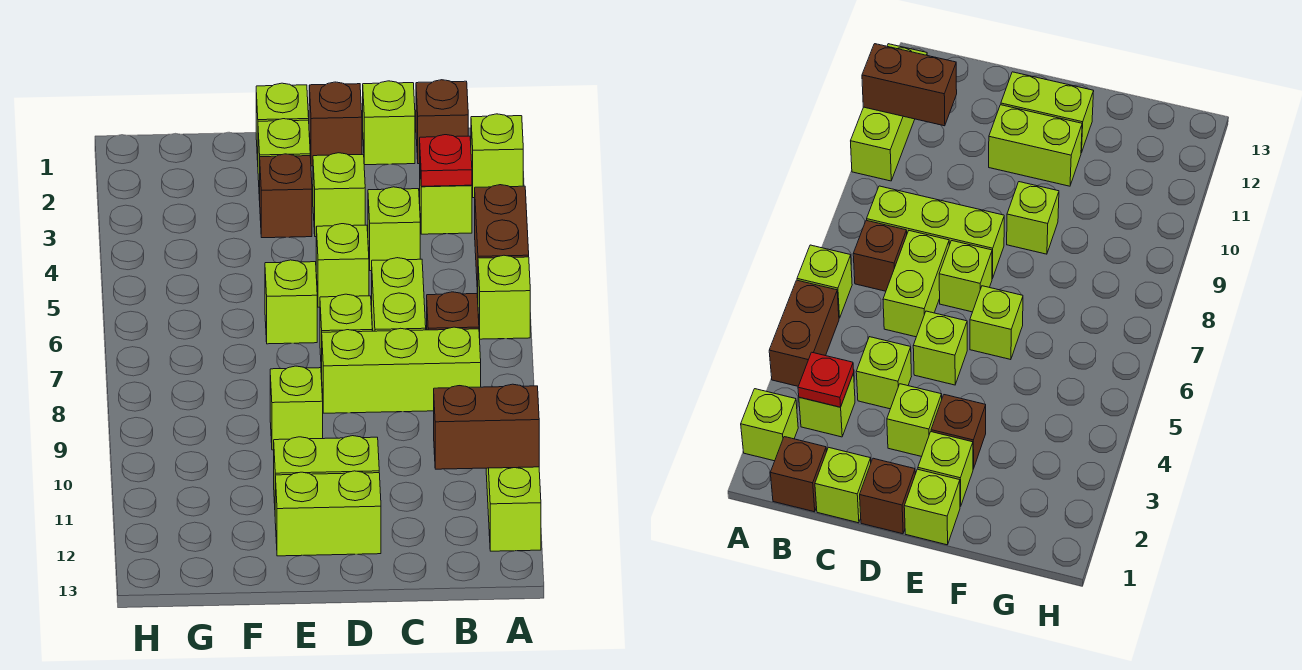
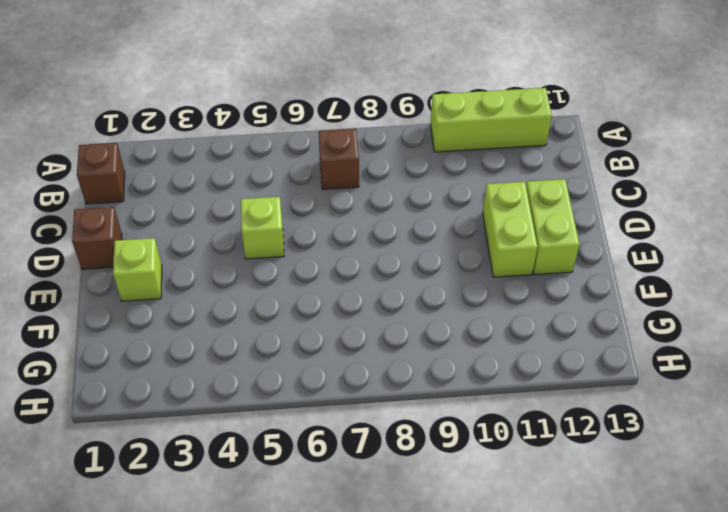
none -> lime brick A2 level 1
none -> brown brick A4:A5 level 1
none -> lime brick A6 level 1

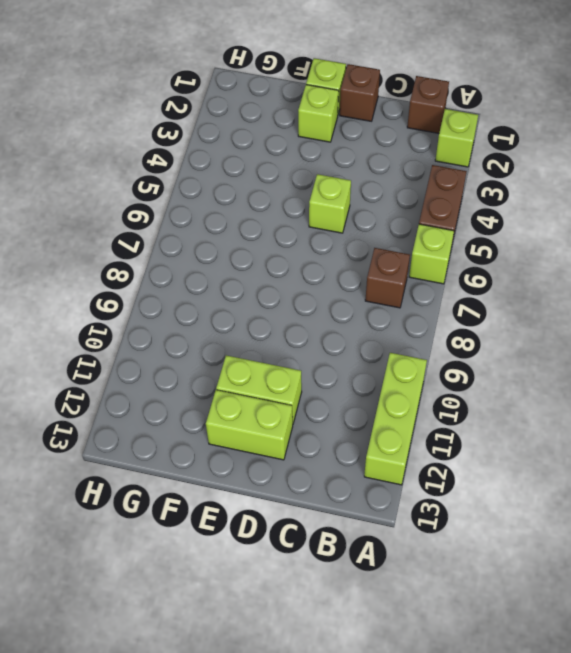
none -> lime brick B3 level 1
none -> lime brick B8:D8 level 1
none -> lime brick C1 level 1

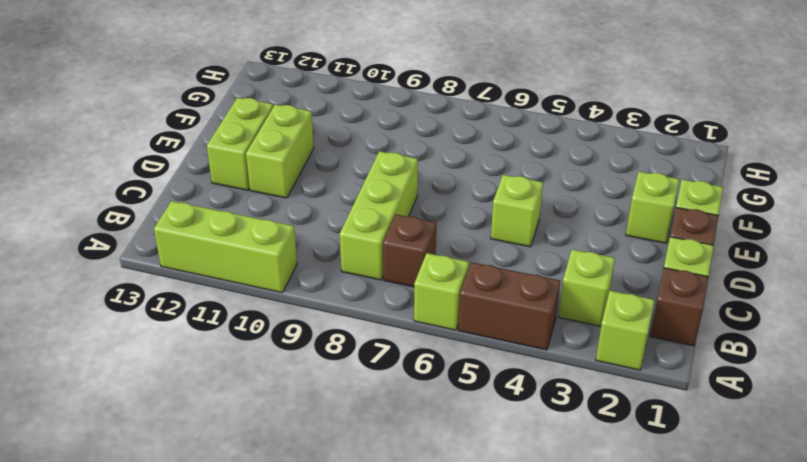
none -> lime brick C4 level 1
none -> lime brick C6:C7 level 1
none -> lime brick D3 level 1

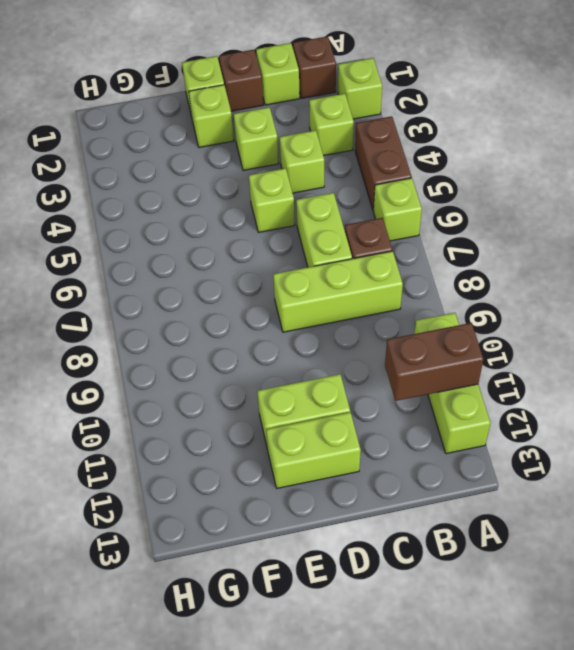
none -> lime brick D7 level 1
none -> brown brick E3 level 1
none -> lime brick E6 level 1

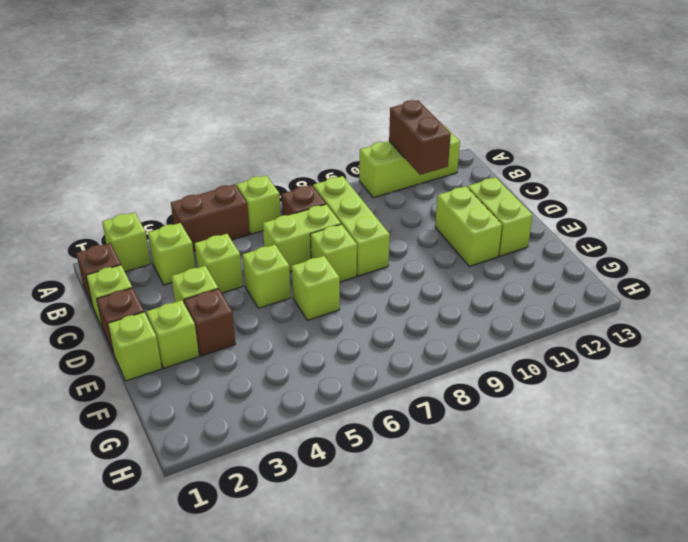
none -> lime brick E9 level 1
none -> red plate B3 level 2

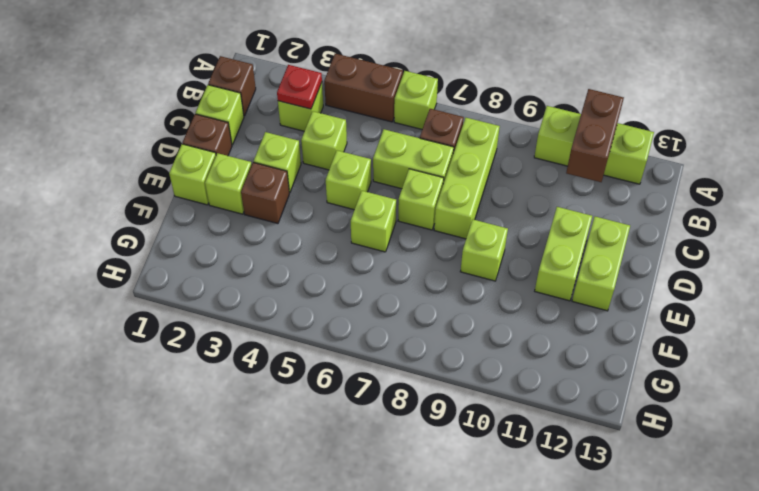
none -> lime brick A2 level 1

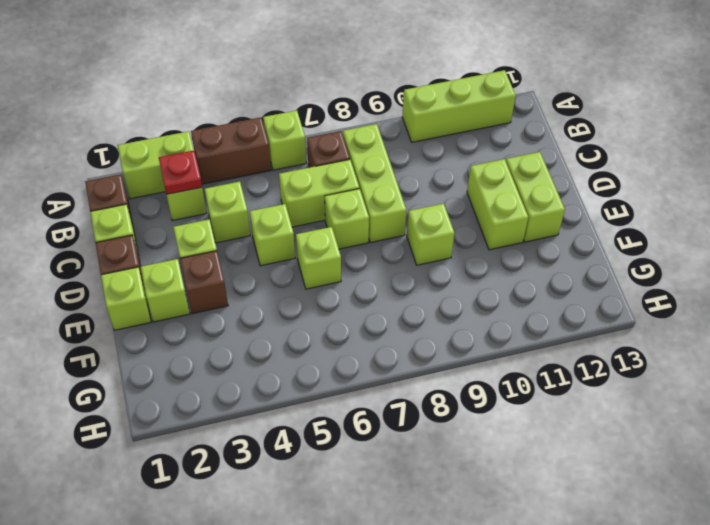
lime brick A2:A3 level 1 -> lime brick A2 level 1
none -> brown brick A11:B11 level 2

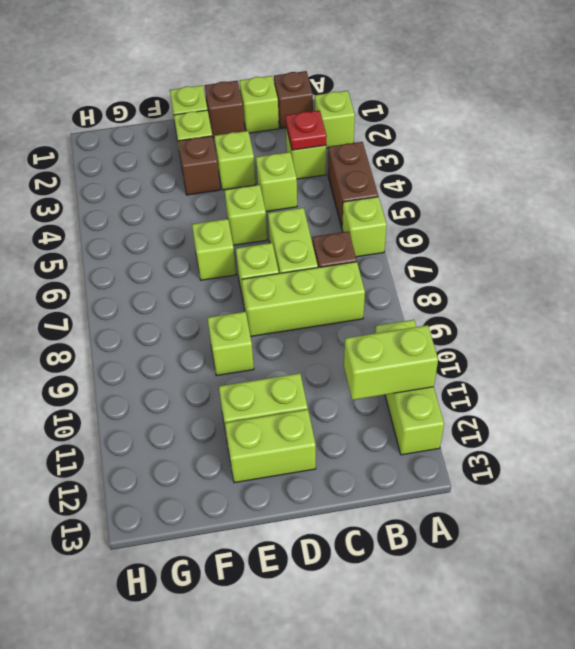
lime brick A11:B11 level 2 -> brown brick A11:B11 level 2

